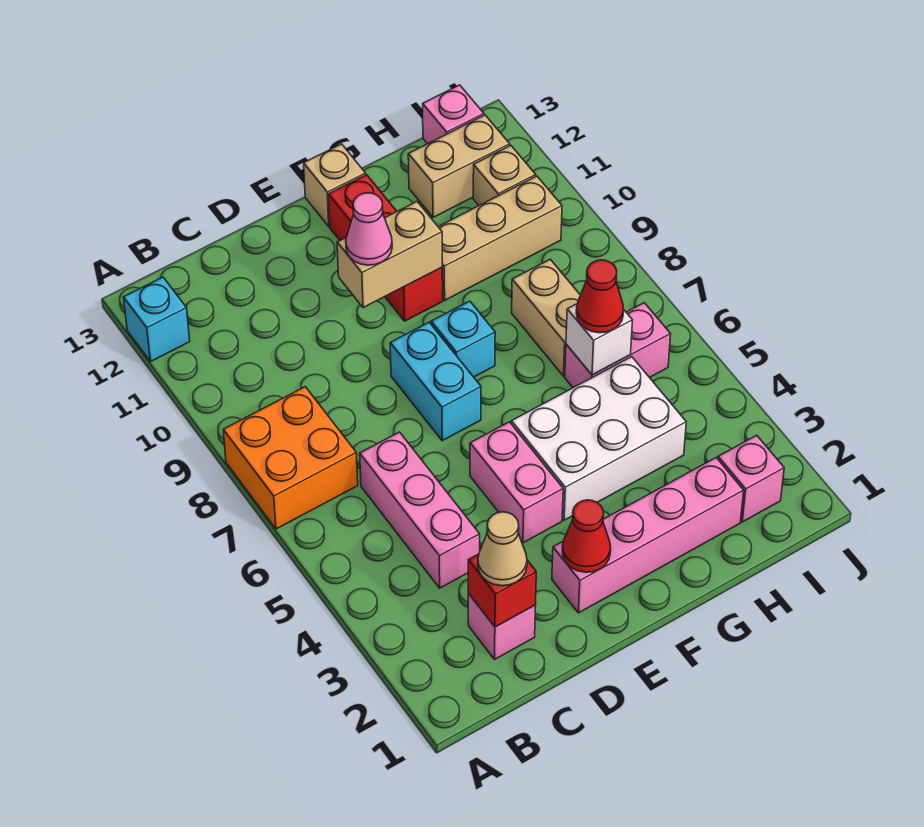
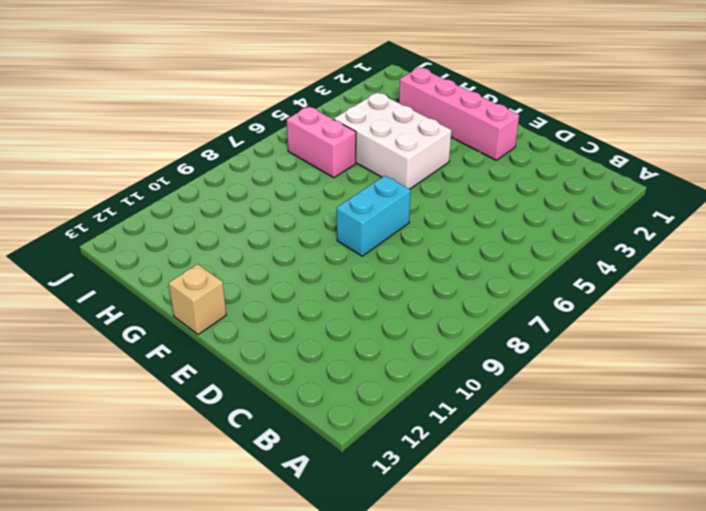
none -> orange brick A7:B8 level 1
none -> cyan brick A12 level 1
none -> pink brick C2 level 1

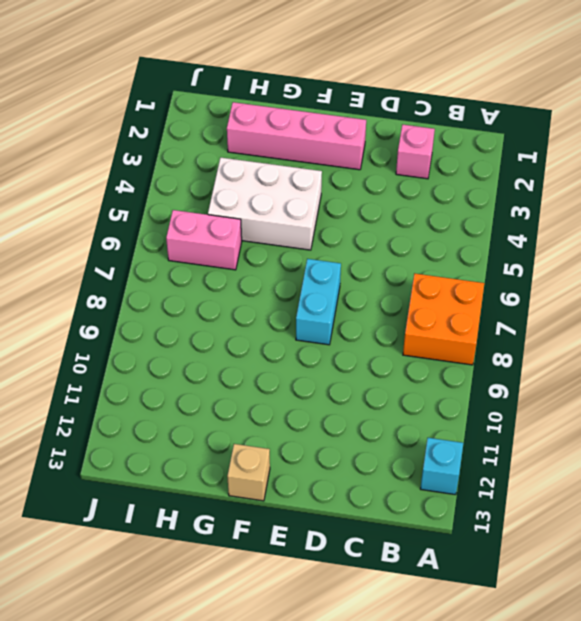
none -> pink brick C4:C6 level 1
none -> pink brick E4:E5 level 1
none -> cyan brick F8 level 1

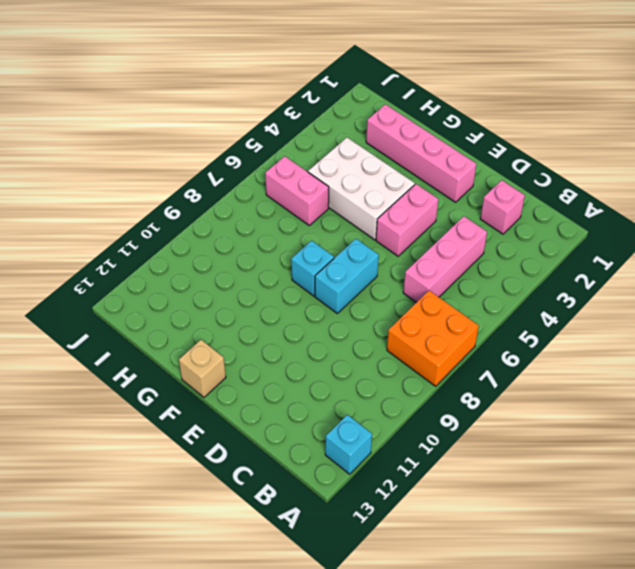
none -> red brick F10:F12 level 1
none -> tan brick G10:I10 level 1
none -> tan brick H7:H8 level 1

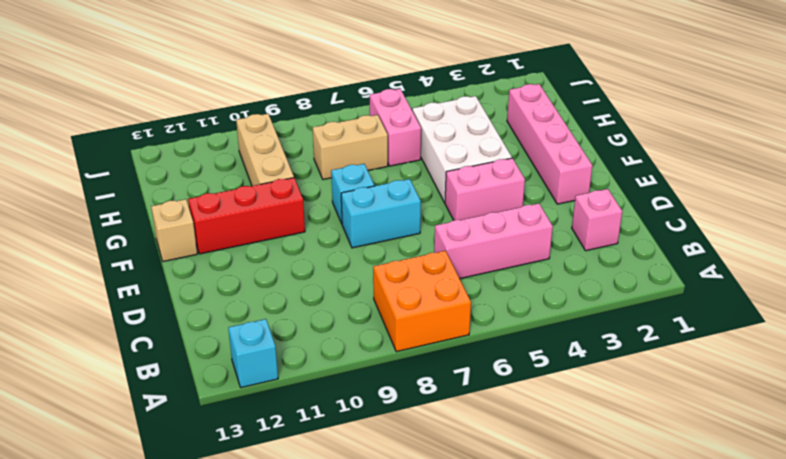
none -> tan brick H12:I12 level 1
none -> pink brick I2 level 1
none -> tan brick I11 level 1

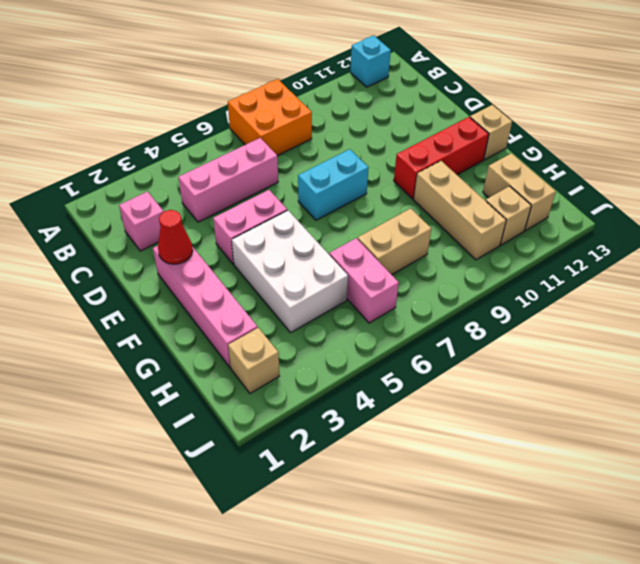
tan brick I2 level 1 -> pink brick I2 level 1
none -> cyan brick F8 level 1
none -> pink brick I13 level 1
none -> red brick C2 level 2

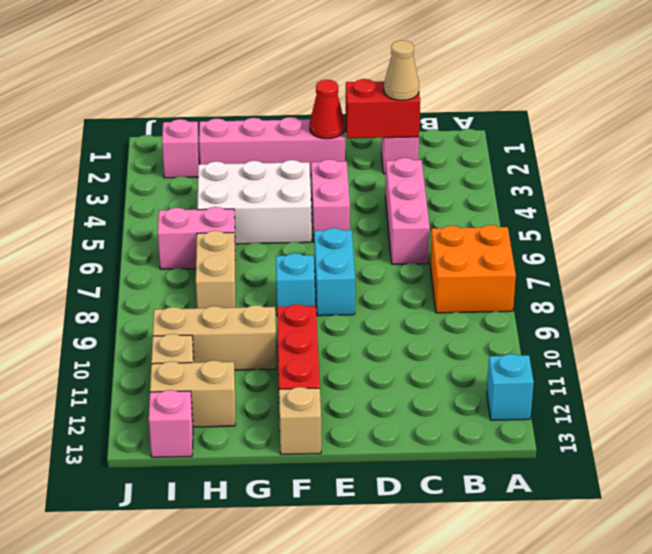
red brick C2:D2 level 2 -> red brick C2 level 2
none -> tan brick E10:F10 level 2
none -> white brick H6 level 2
none -> pink cone E10 level 3

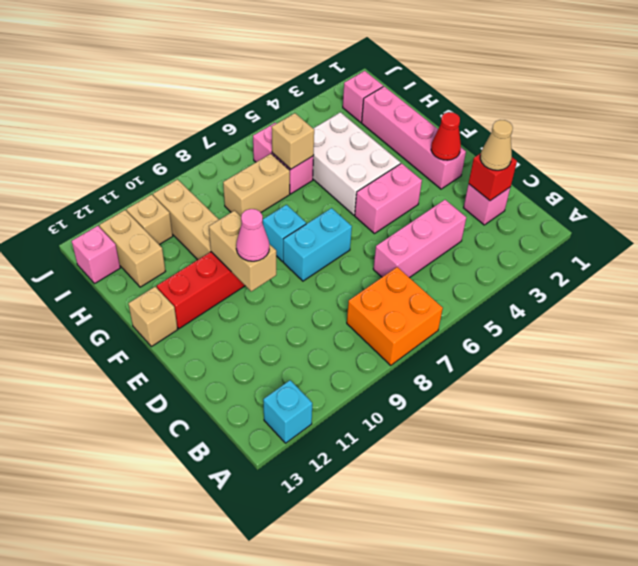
tan brick H6 level 2 -> white brick H6 level 2
none -> red cone H6 level 3

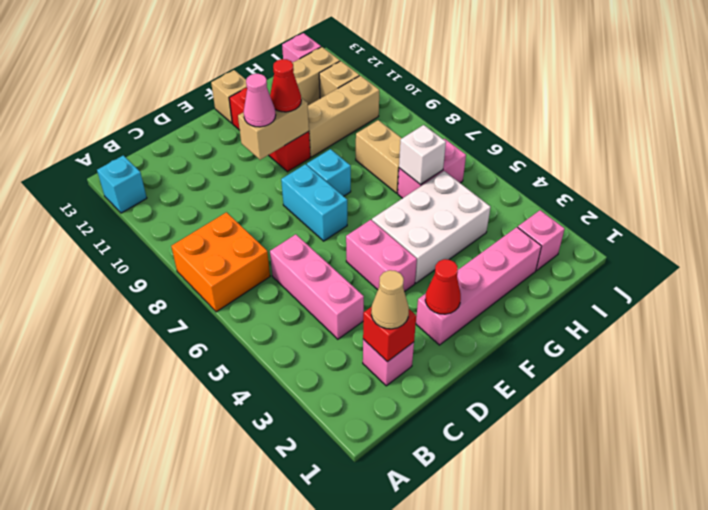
red cone F10 level 3 -> red cone H6 level 3

